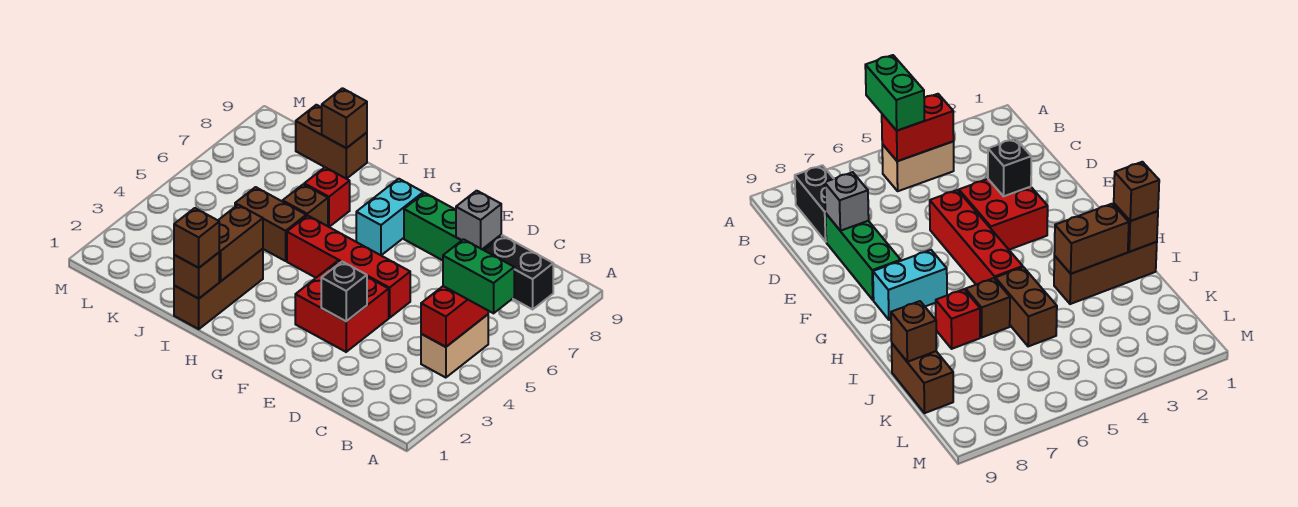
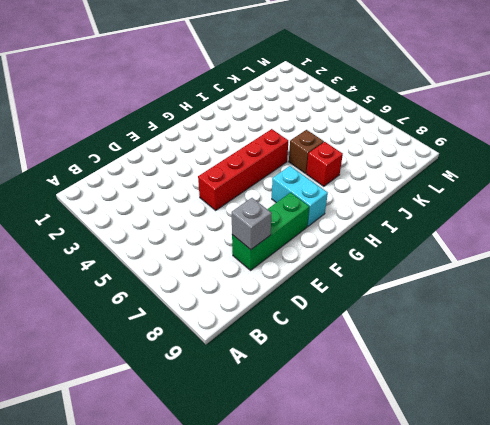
none -> tan brick B4:B5 level 1
none -> black brick B8:C8 level 1
none -> red brick E3:F4 level 1

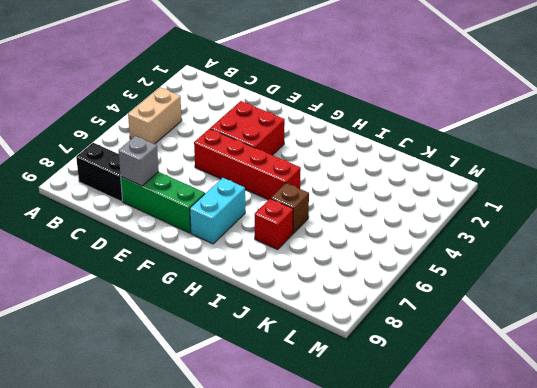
none -> brown brick I1:I3 level 1
none -> brown brick I5:J5 level 1
none -> brown brick J9:K9 level 1

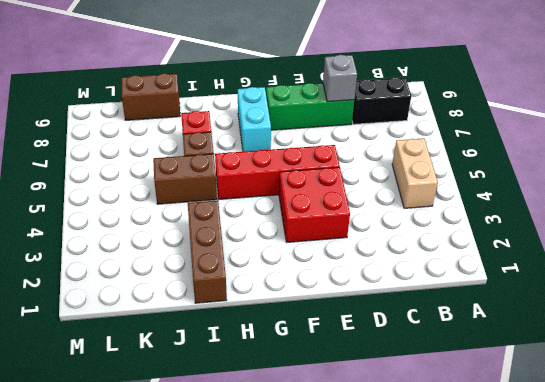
none -> red brick B4:B5 level 2
none -> black brick E3 level 2
none -> brown brick I1 level 2

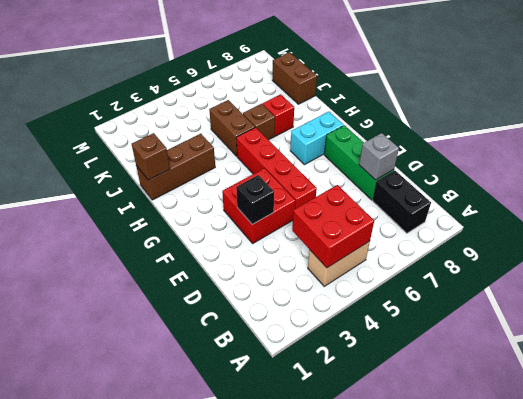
red brick B4:C5 level 2 -> red brick B4:B5 level 2
none -> brown brick I2:I3 level 2
none -> brown brick J9 level 2
none -> green brick A5:B5 level 3

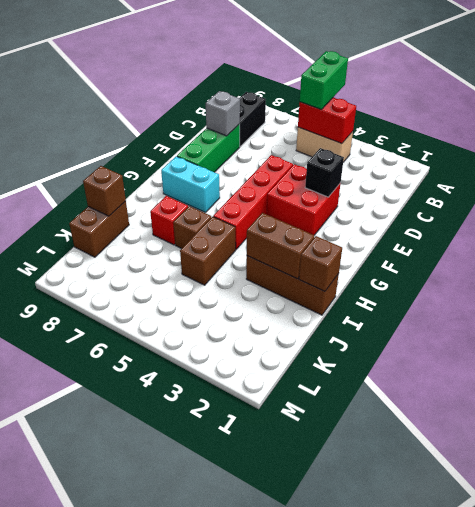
none -> brown brick I1 level 3

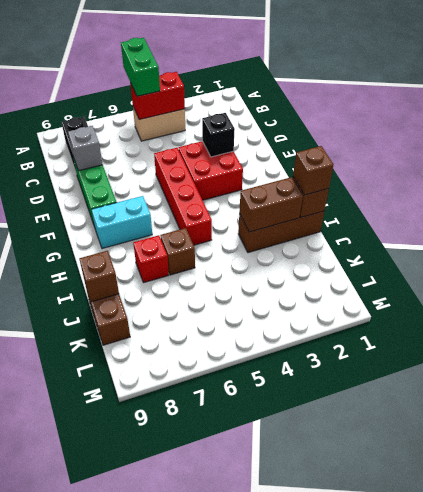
none -> brown brick I5:J5 level 1

